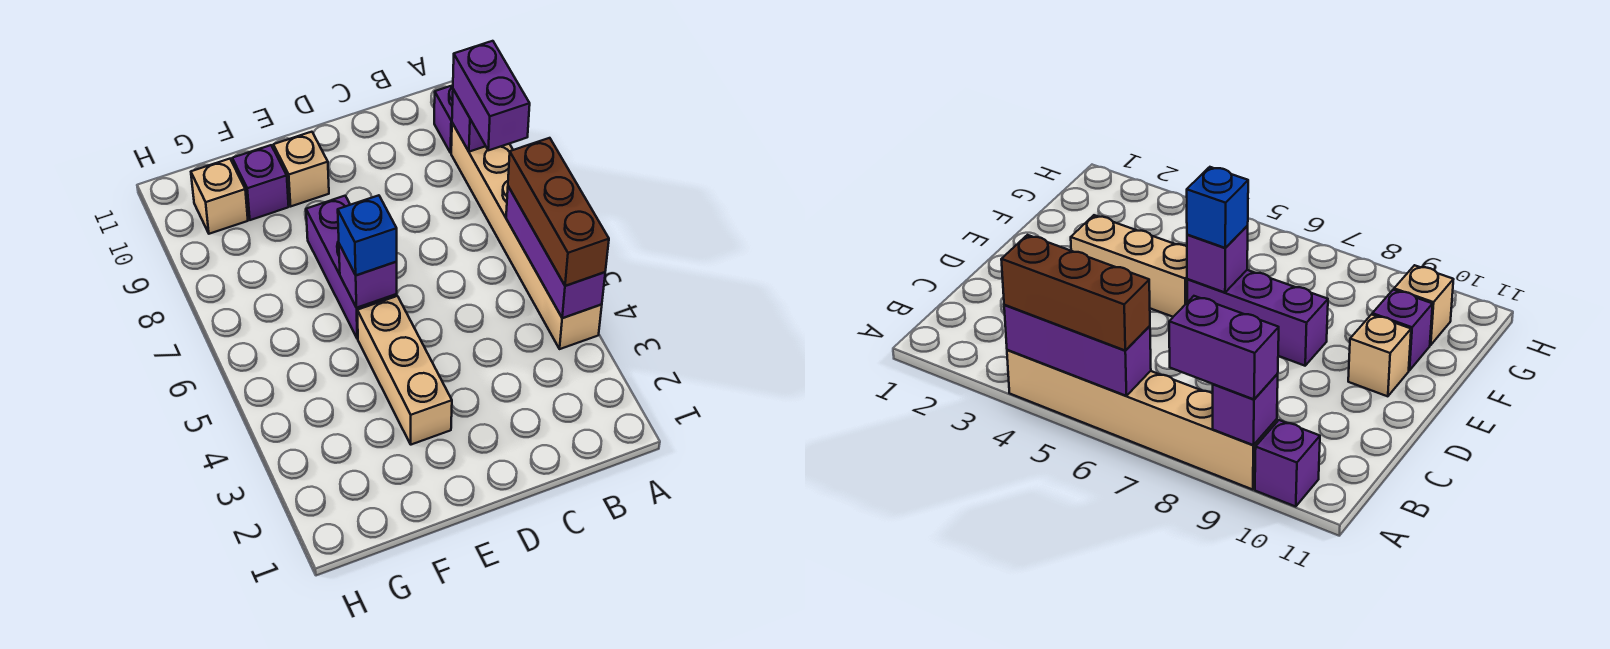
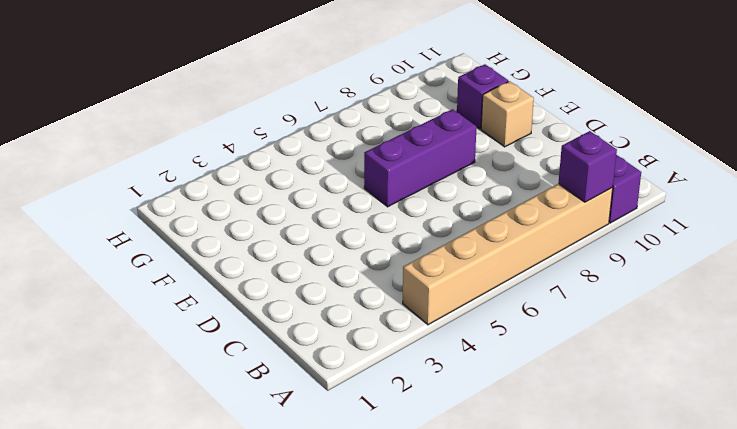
none -> tan brick E3:E5 level 1
none -> tan brick G10 level 1
none -> purple brick A4:A6 level 2

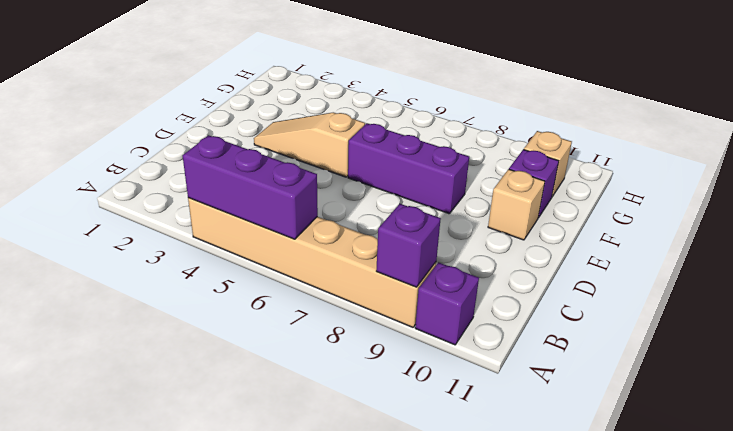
tan slope E3:E5 level 1 top 5 -> tan brick E3:E5 level 1
none -> purple brick E6 level 2
none -> brown brick A4:A6 level 3
none -> purple brick A8:A9 level 3

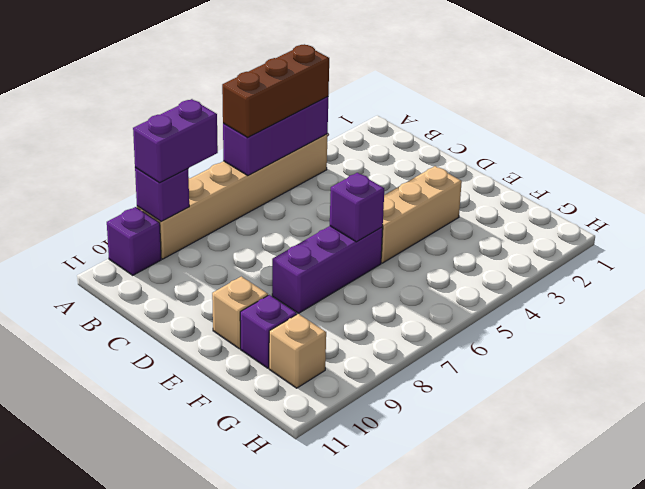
none -> blue brick E6 level 3

